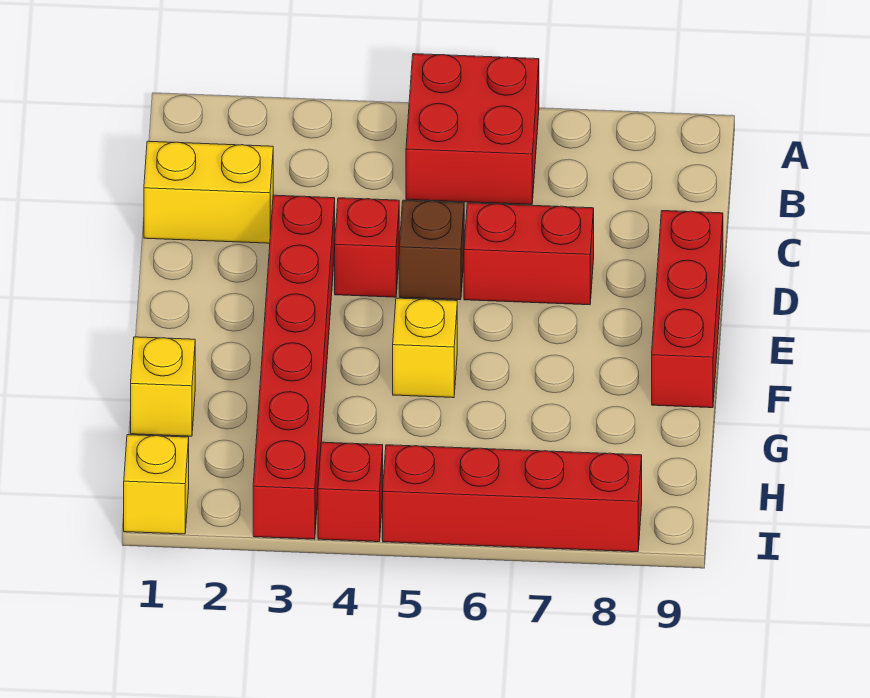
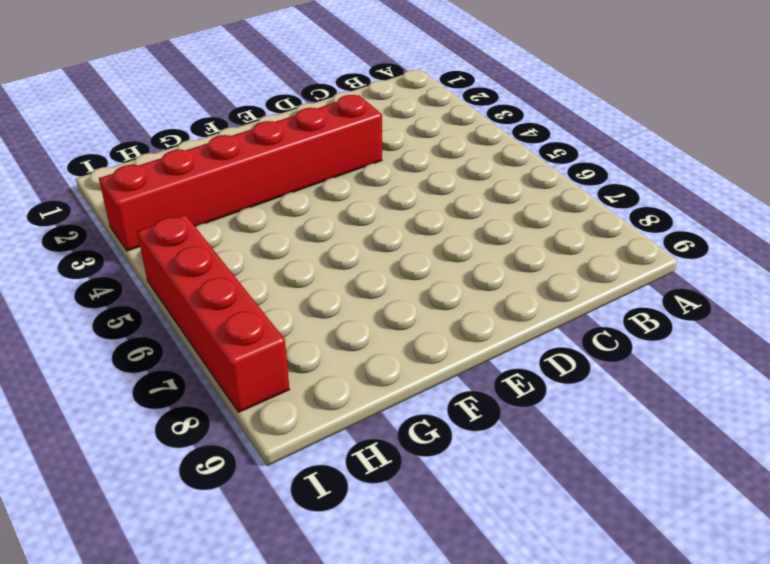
none -> red brick A5:B6 level 1
none -> yellow brick C1:C2 level 1
none -> red brick D4 level 1

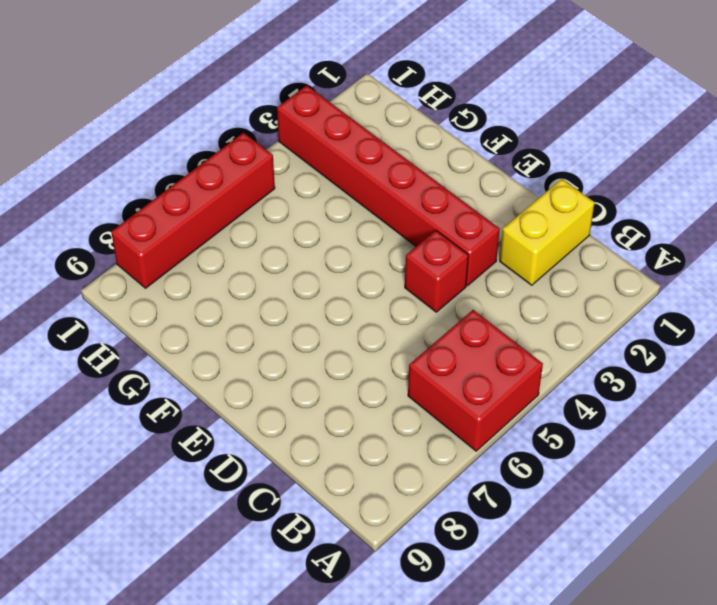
none -> brown brick D5 level 1
none -> red brick D6:D7 level 1
none -> red brick D9:F9 level 1

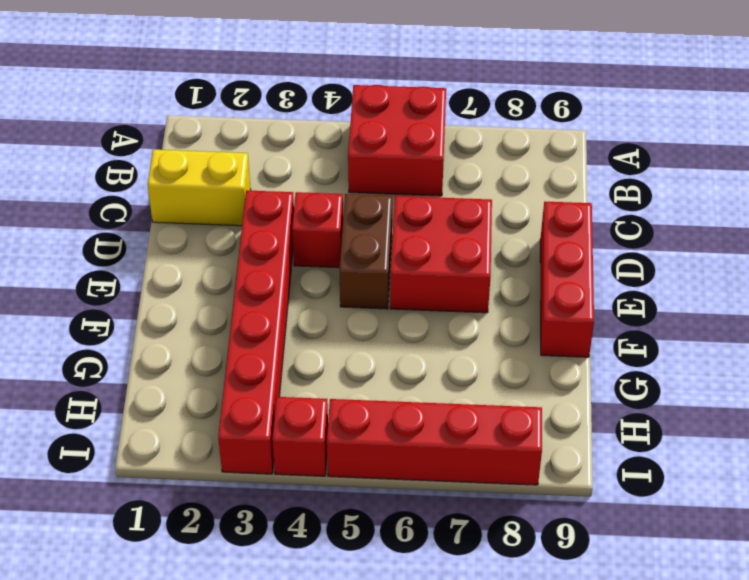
brown brick D5:E5 level 1 -> brown brick D5 level 1
red brick D6:E7 level 1 -> red brick D6:D7 level 1
none -> yellow brick F5 level 1
none -> yellow brick G1 level 1
none -> yellow brick I1 level 1

